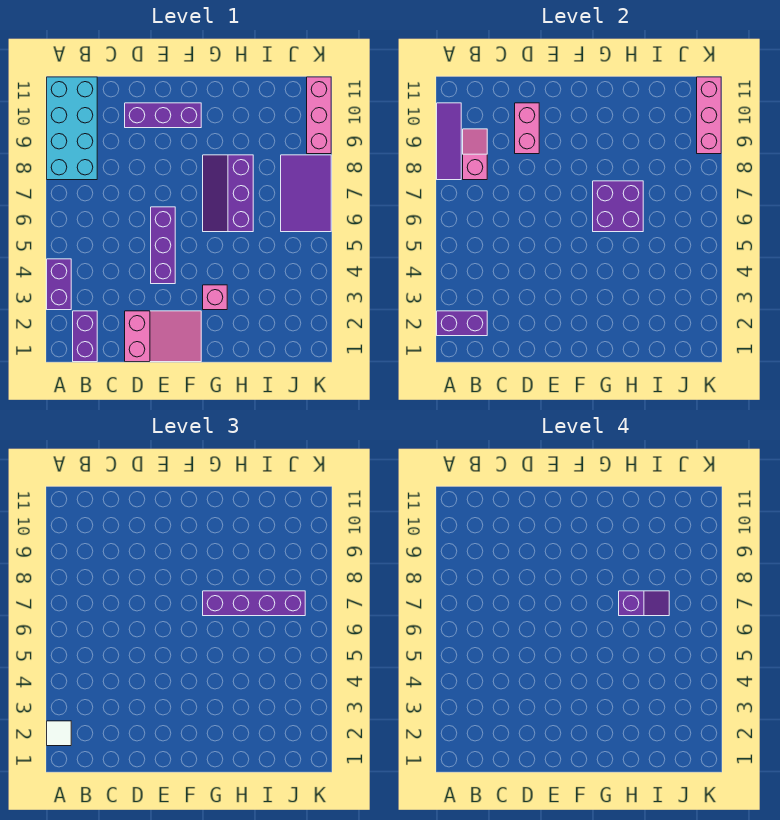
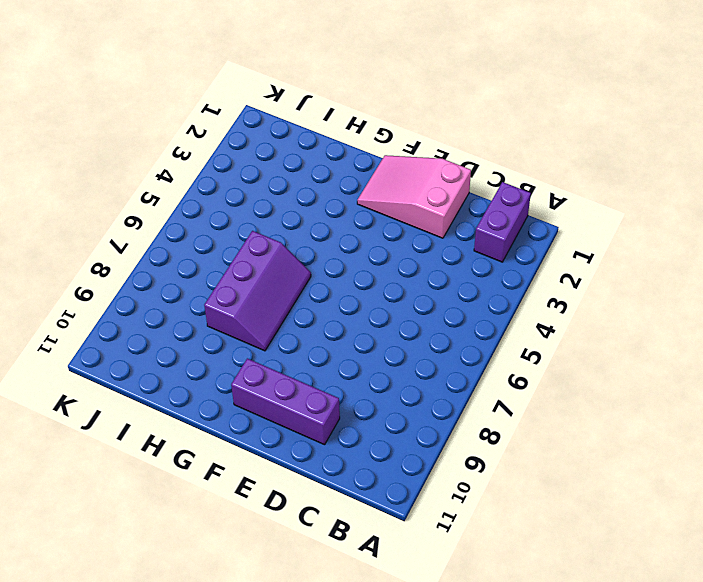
none -> purple brick A3:A4 level 1
none -> cyan brick A8:B11 level 1
none -> purple brick E4:E6 level 1

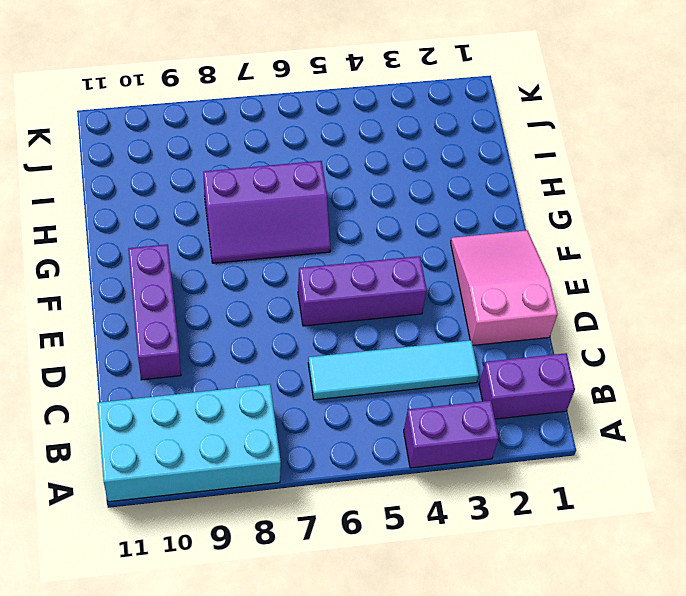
cyan tile C3:C6 level 1 -> none
none -> pink brick G3 level 1
none -> purple tile J6:K8 level 1
none -> pink brick K9:K11 level 1

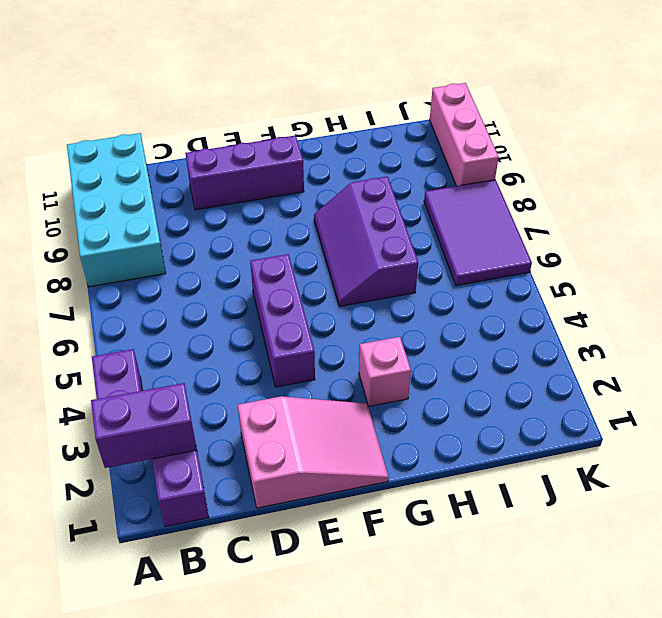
none -> purple tile A8:A10 level 2
none -> pink slope B8:B9 level 2 top 8
none -> pink brick D9:D10 level 2

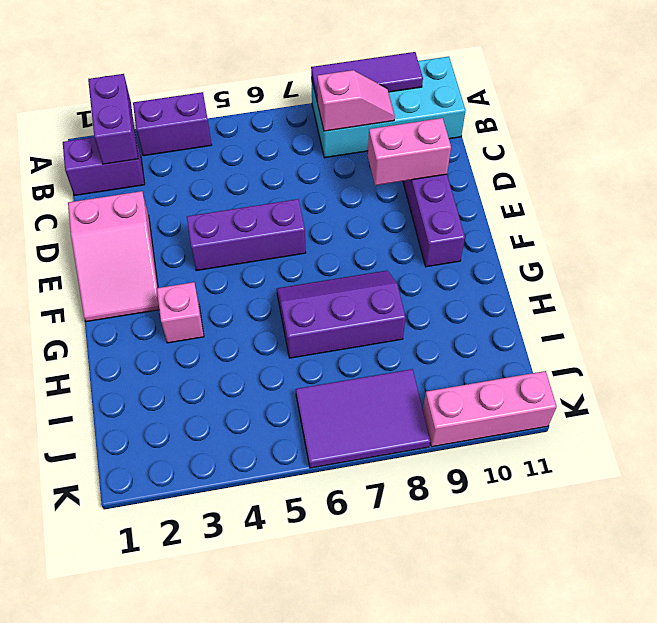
none -> purple brick G6:H7 level 2
none -> pink brick K9:K11 level 2
none -> white tile A2 level 3

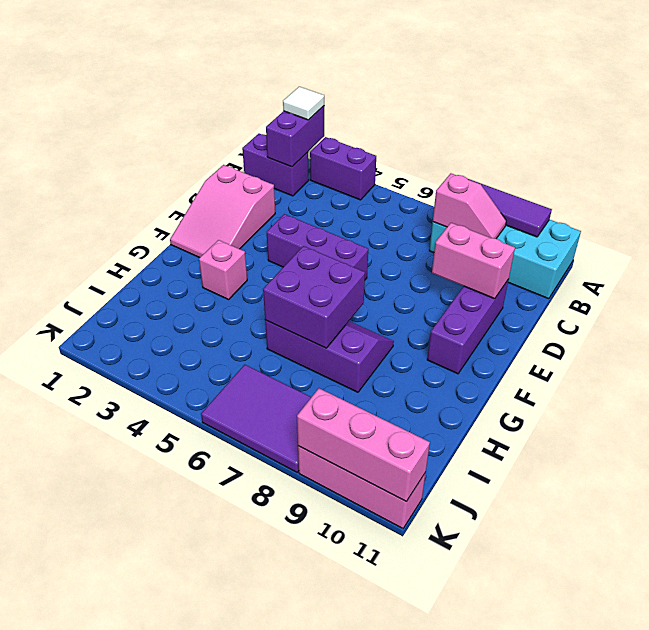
none -> purple brick G7:J7 level 3
none -> purple slope H7:I7 level 4 top H

